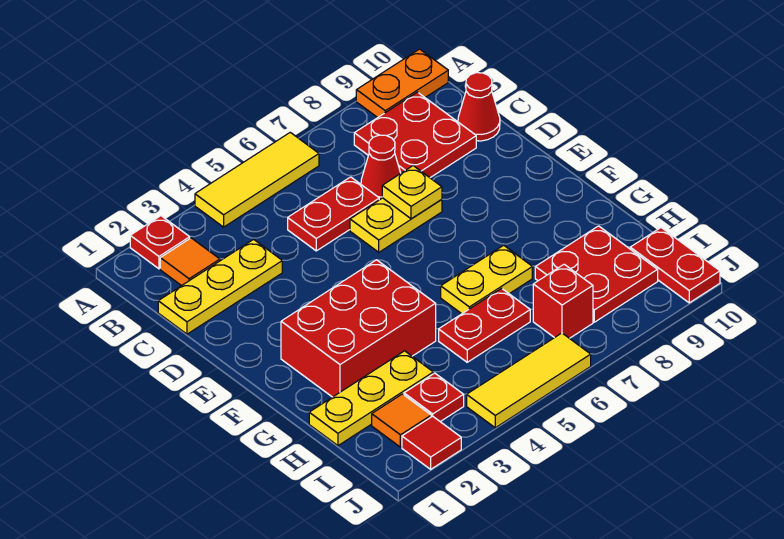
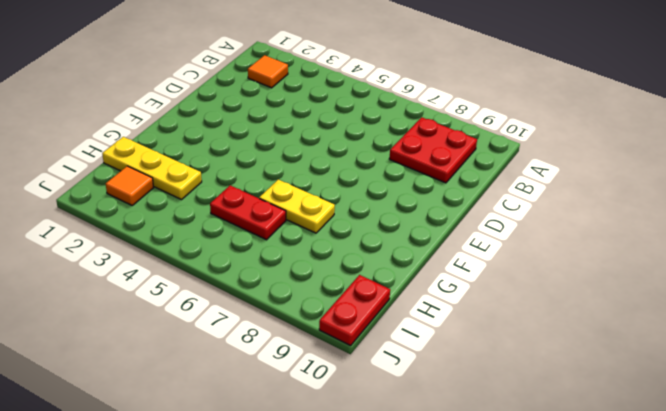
none -> red plate A2 level 1
none -> yellow tile A4:A6 level 1
none -> orange plate A9:A10 level 1

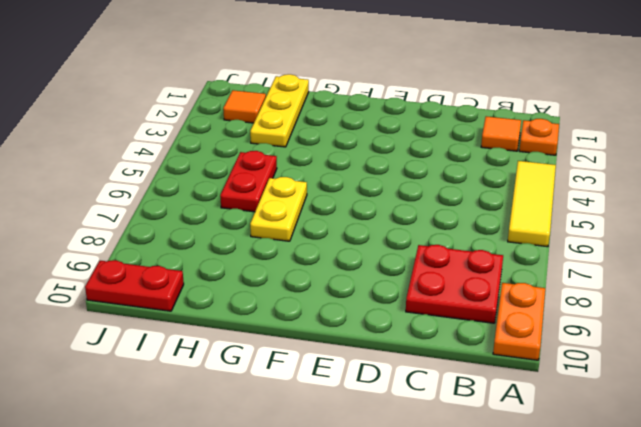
orange plate A2 level 1 -> red plate A2 level 1
none -> yellow plate C1:C3 level 1
none -> red plate C5:C6 level 1
none -> red cone C7 level 1

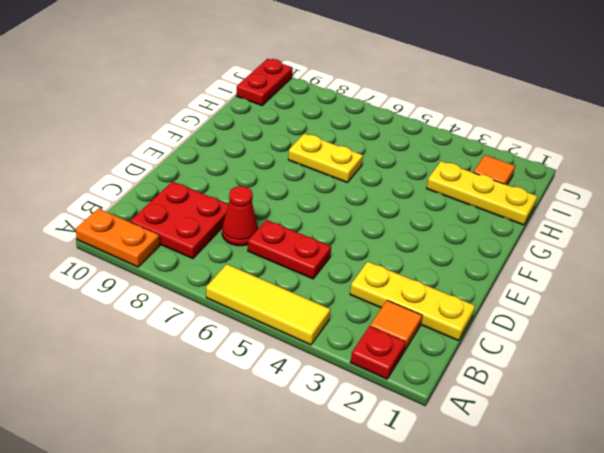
none -> red cone C10 level 1
none -> yellow plate D6:D7 level 1
none -> red brick F2:G4 level 1

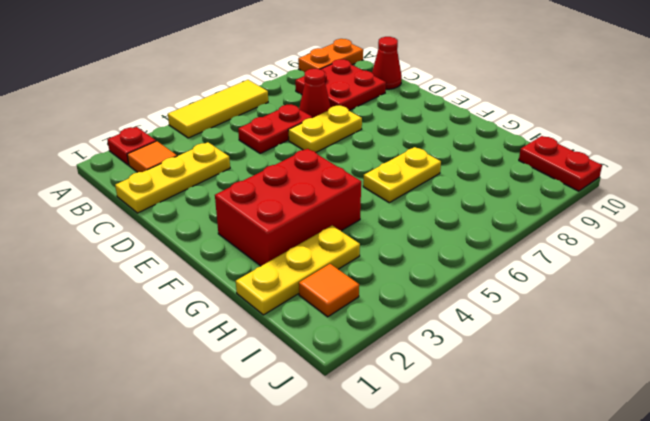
none -> red plate H5:H6 level 1
none -> red plate H8:I9 level 1
none -> red plate I3 level 1

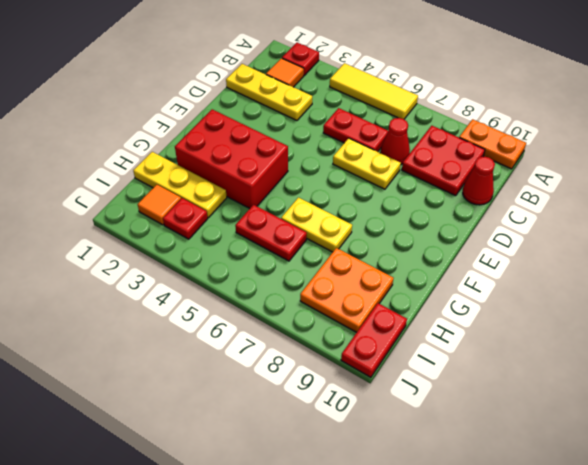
orange plate H8:I9 level 1 -> red plate H8:I9 level 1
none -> red brick I7 level 1
none -> red tile J2 level 1
none -> yellow tile J4:J6 level 1

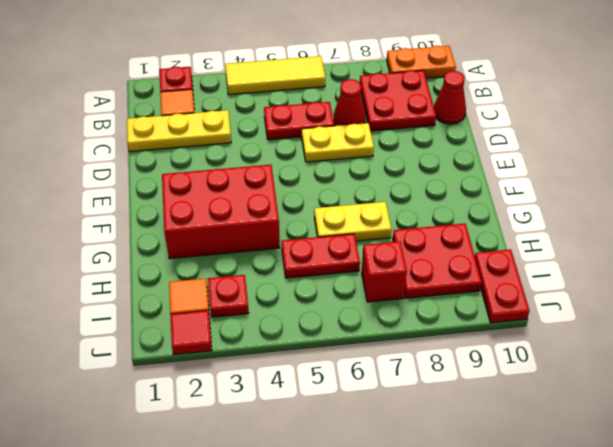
none -> yellow plate H1:H3 level 1
none -> yellow tile J4:J6 level 1
none -> yellow plate D7 level 2

